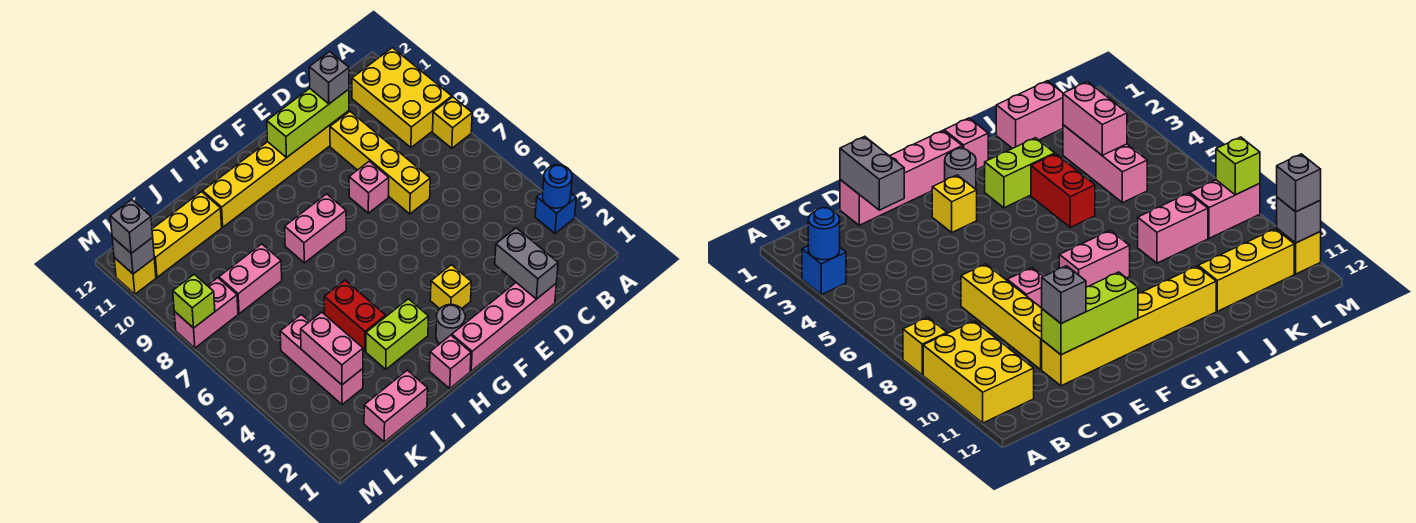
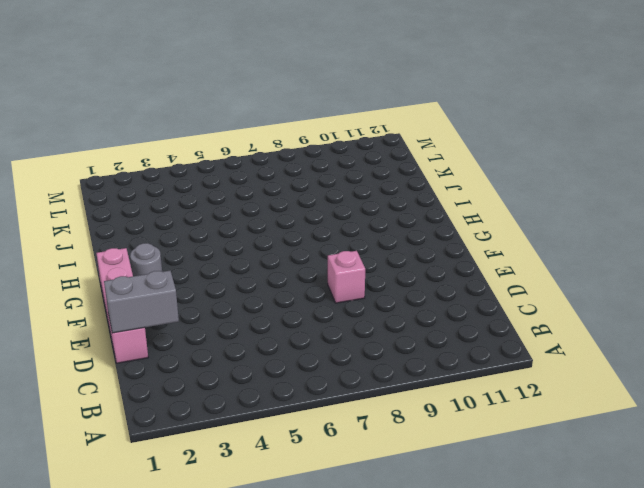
none -> blue brick A3 level 1
none -> yellow brick A8 level 1
none -> yellow brick A9:B11 level 1

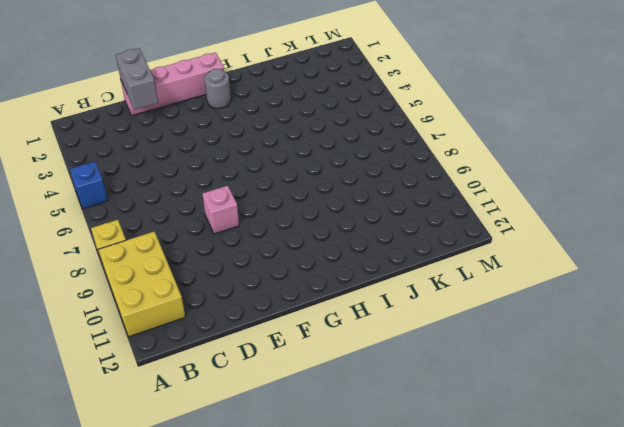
blue brick A5 level 1 -> blue brick A3 level 1
none -> yellow brick D7:D10 level 1
none -> yellow brick D11:I11 level 1
none -> yellow brick F3 level 1

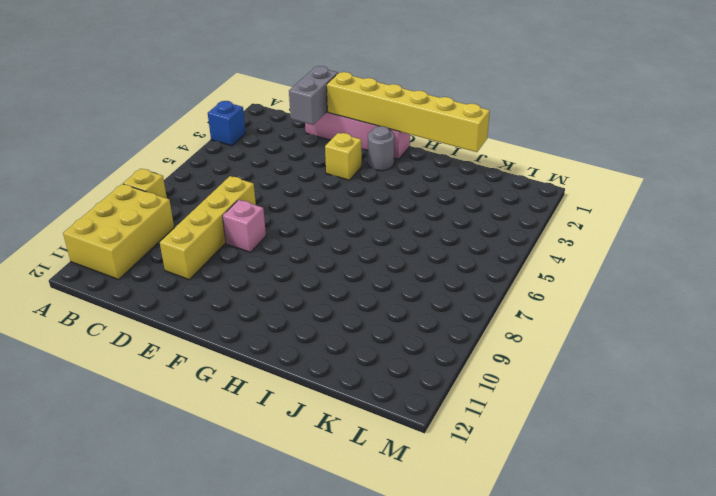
yellow brick E1:J1 level 2 -> yellow brick D11:I11 level 1
none -> pink brick G8:H8 level 1
none -> pink brick H1 level 1
none -> lime brick H3:I3 level 1

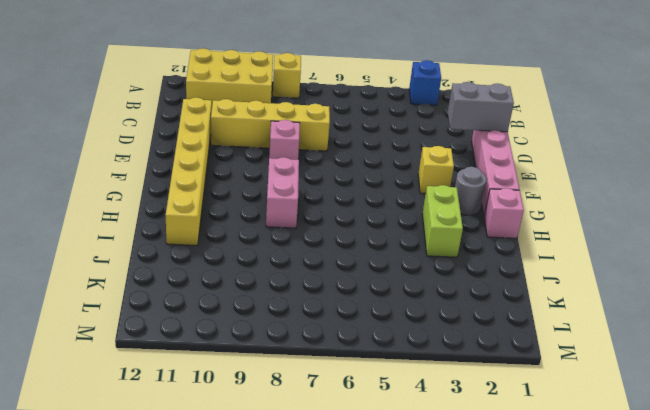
none -> red brick I4:I5 level 1
none -> pink brick J1:K1 level 1
none -> pink brick J8:K8 level 1

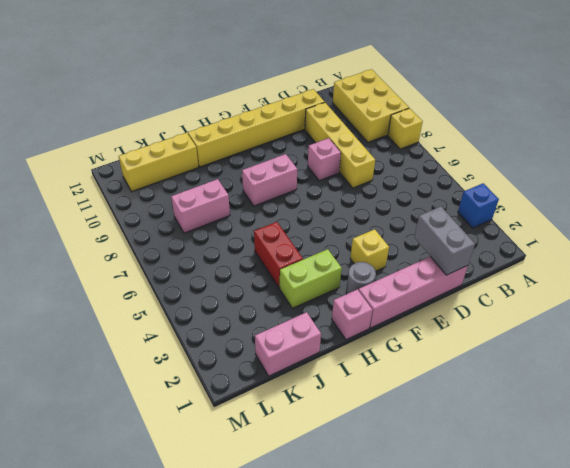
none -> pink brick K3:K5 level 1
none -> pink brick L8:M8 level 1
none -> yellow brick M11 level 1

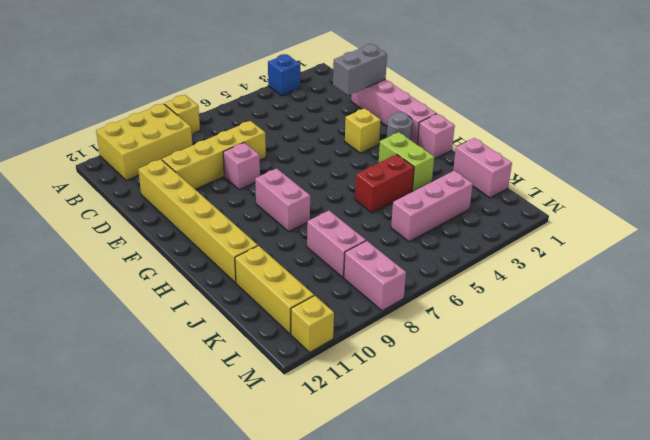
none -> blue round brick A3 level 2
none -> lime brick D11:F11 level 2
none -> pink brick K3:K4 level 2

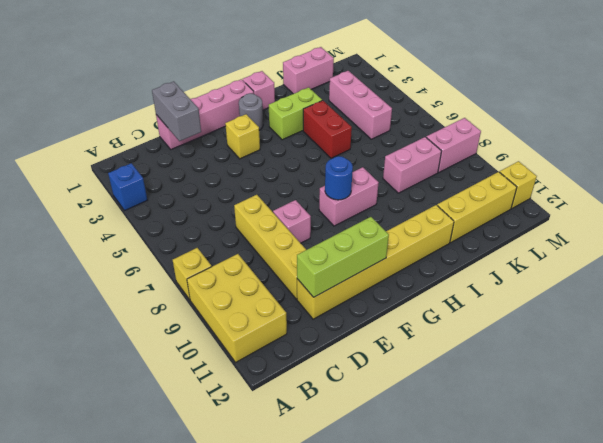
blue round brick G8 level 2 -> blue round brick A3 level 2
none -> pink brick K3:K4 level 2
none -> lime brick M8 level 2
none -> grey brick M11 level 2

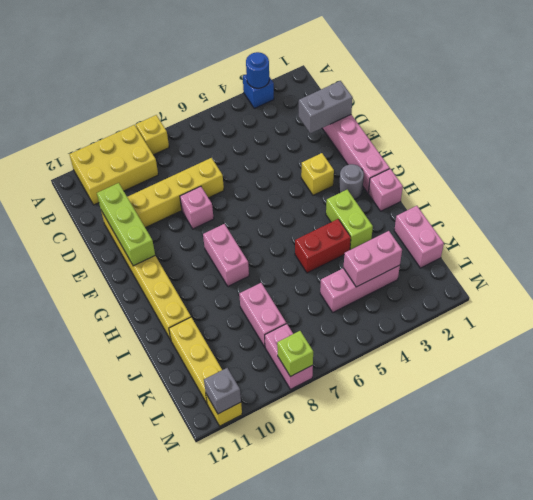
none -> grey brick D11 level 3
none -> grey brick M11 level 3

